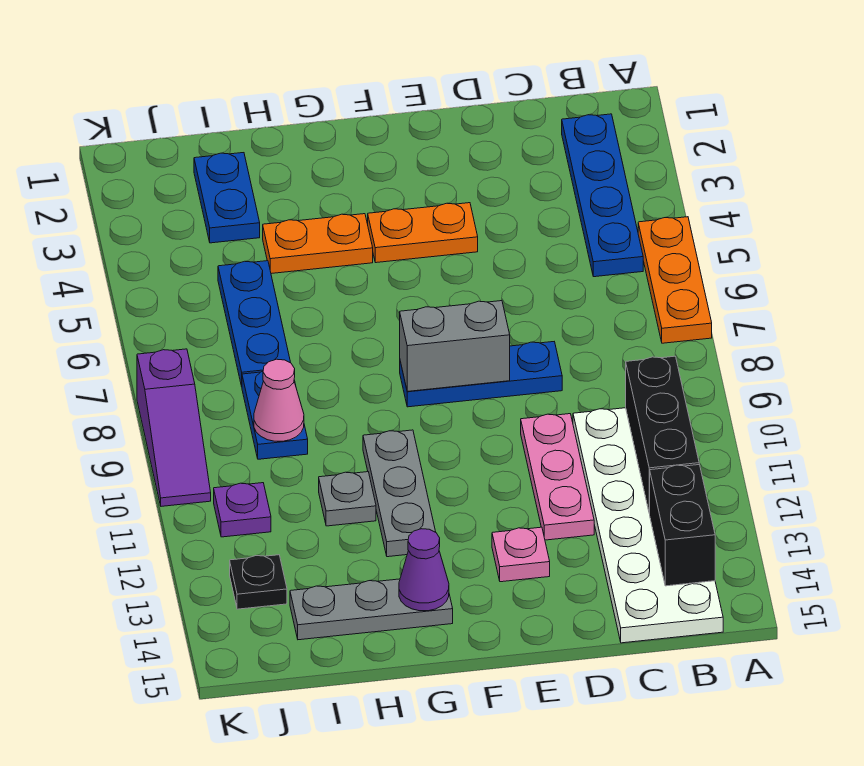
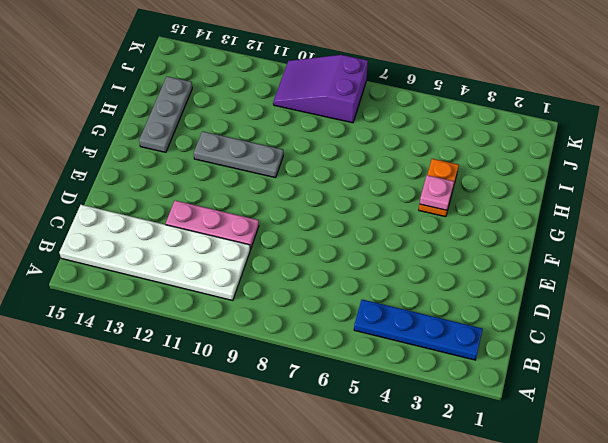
pink plate G4 level 2 -> pink plate E13 level 1
purple slope J8:K10 level 1 top 8 -> purple slope K8:K10 level 1 top 8
none -> orange plate A5:A7 level 1
none -> blue plate D8:F8 level 1
none -> orange plate E4:F4 level 1

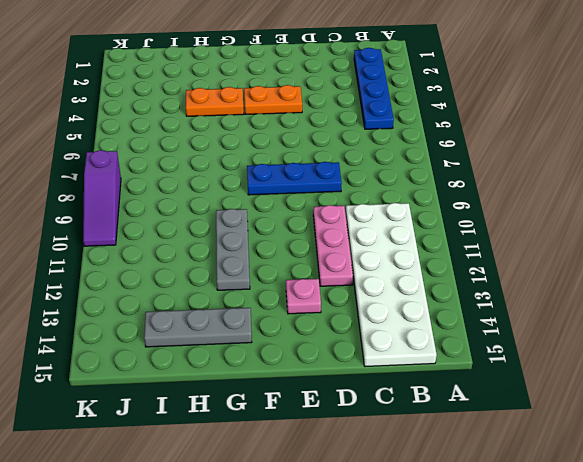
none -> orange plate A5:A7 level 1
none -> grey plate H11 level 1
none -> blue plate I2:I3 level 1

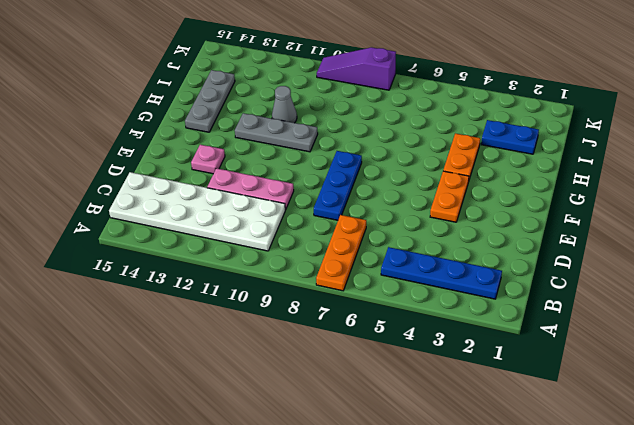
orange plate A7:C7 level 1 -> orange plate A5:A7 level 1
grey cone H11 level 1 -> grey plate H11 level 1
none -> blue plate I5:I7 level 1
none -> blue plate I8:I9 level 1
none -> purple plate J11 level 1

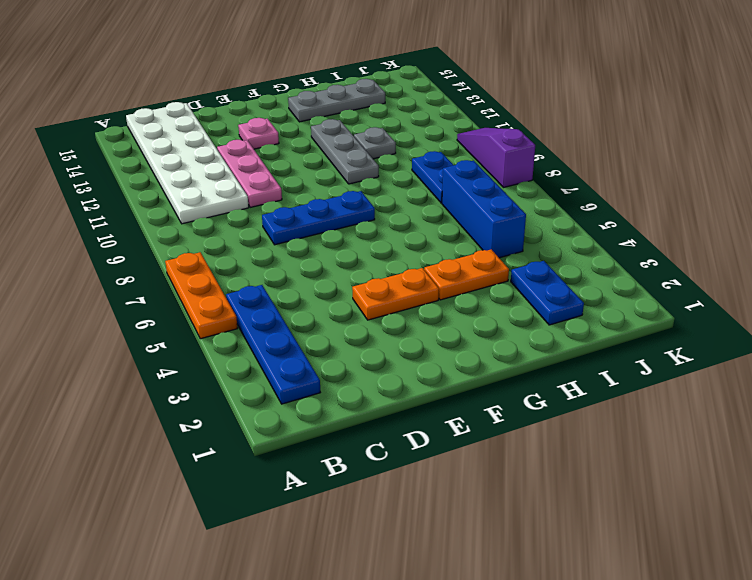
blue brick I5:I7 level 1 -> blue plate I5:I7 level 1
none -> purple plate J11 level 1
none -> black plate J13 level 1
none -> black brick B10:B12 level 2

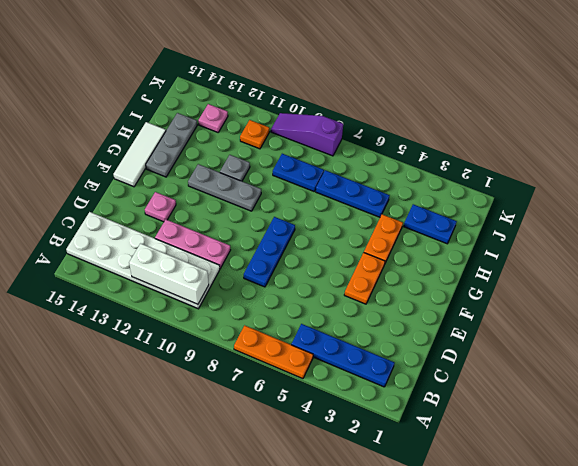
white brick B10:B12 level 2 -> black brick B10:B12 level 2
white tile F15:H15 level 1 -> none
orange plate J11 level 1 -> purple plate J11 level 1
pink plate J13 level 1 -> black plate J13 level 1
none -> black brick B13:B14 level 2
none -> grey brick E8:F8 level 2
none -> purple cone G14 level 2

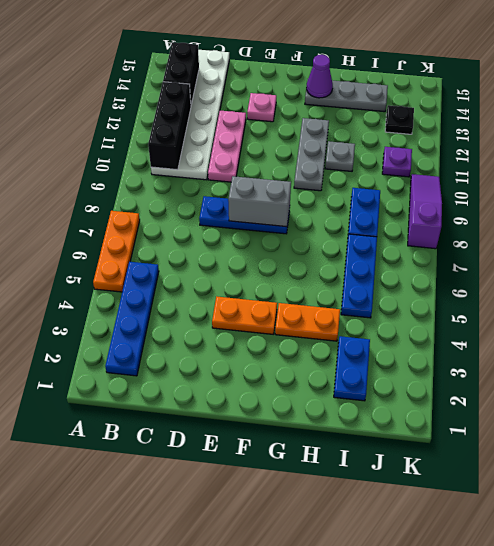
none -> pink cone I9 level 2

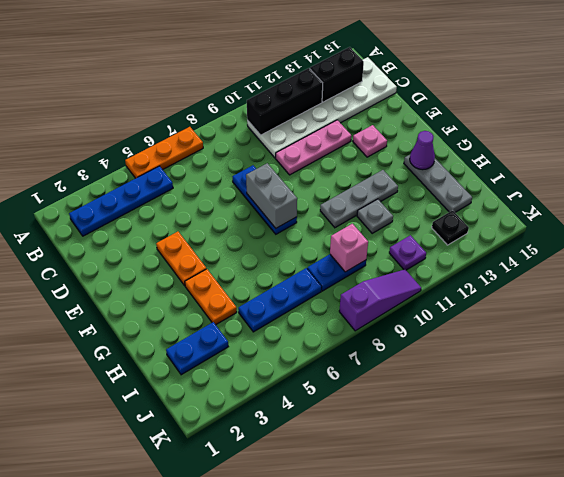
pink brick I9 level 2 -> pink cone I9 level 2

